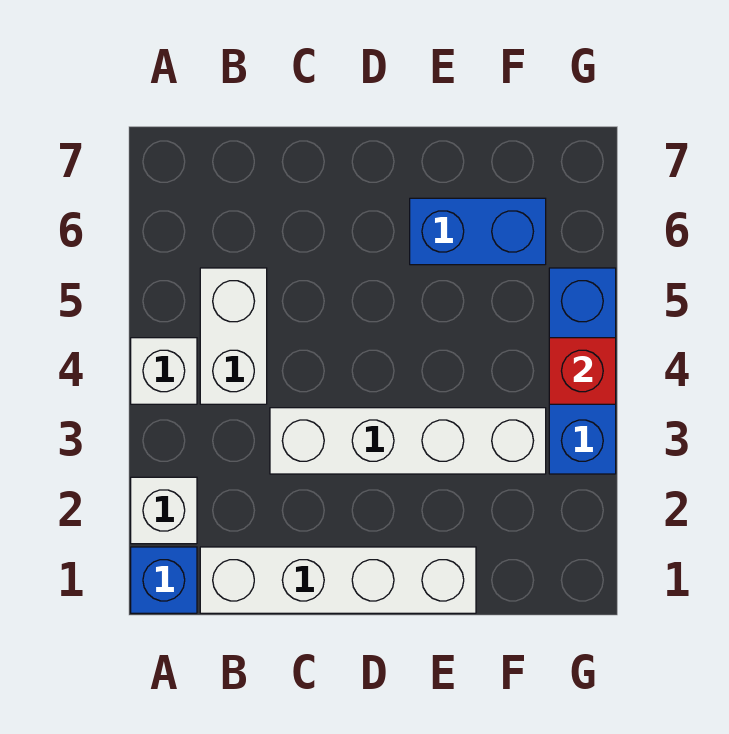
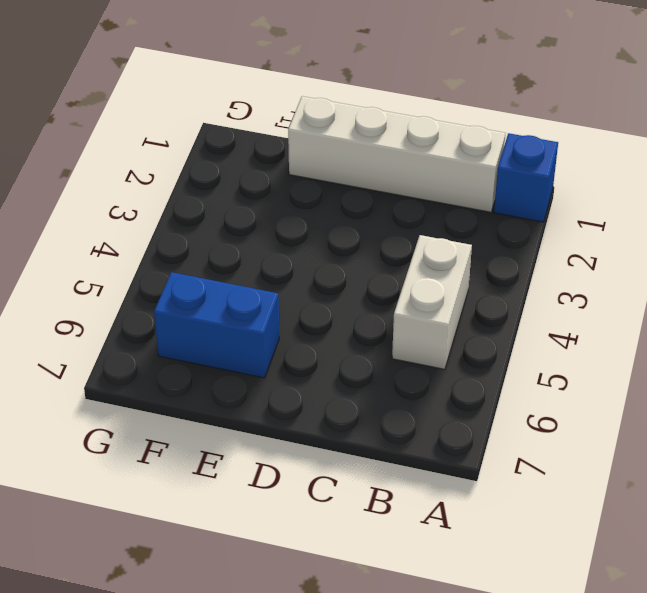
none -> white brick A2 level 1
none -> white brick A4 level 1

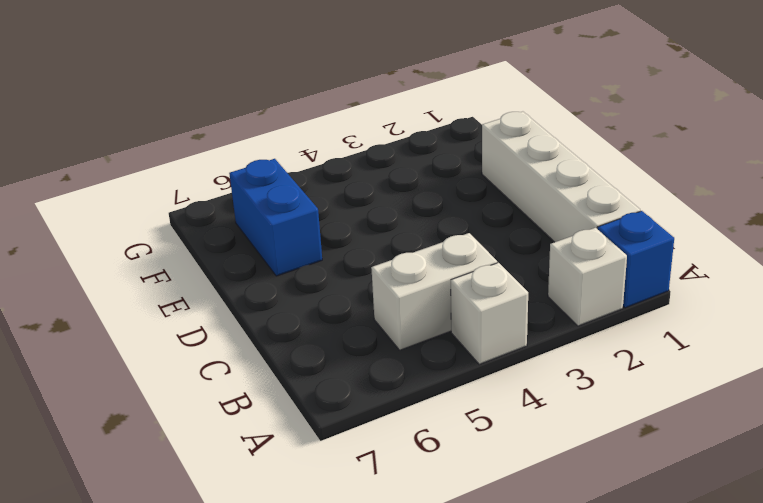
none -> white brick C3:F3 level 1
none -> blue brick G3:G5 level 1

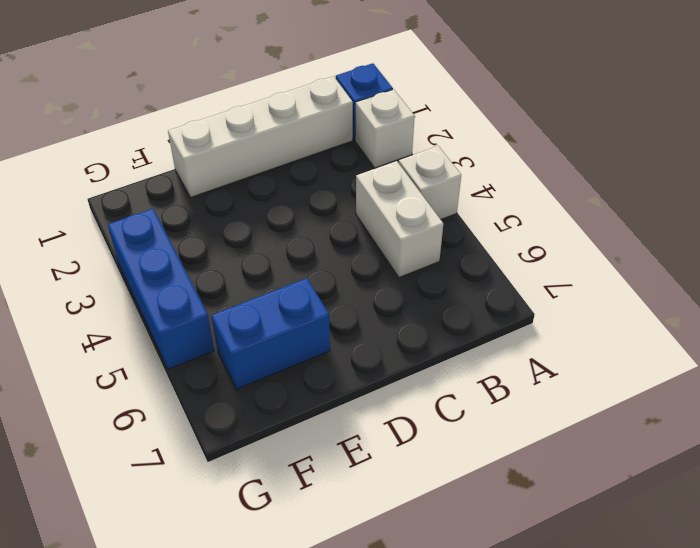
none -> white brick C3:F3 level 1
none -> red brick G4 level 2

